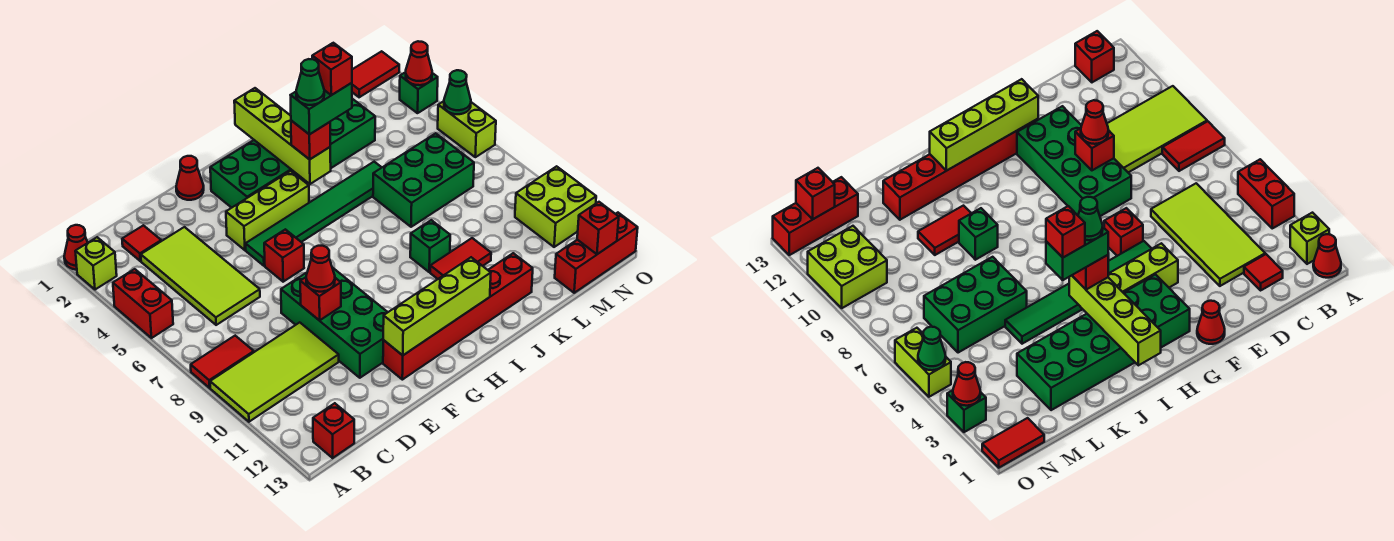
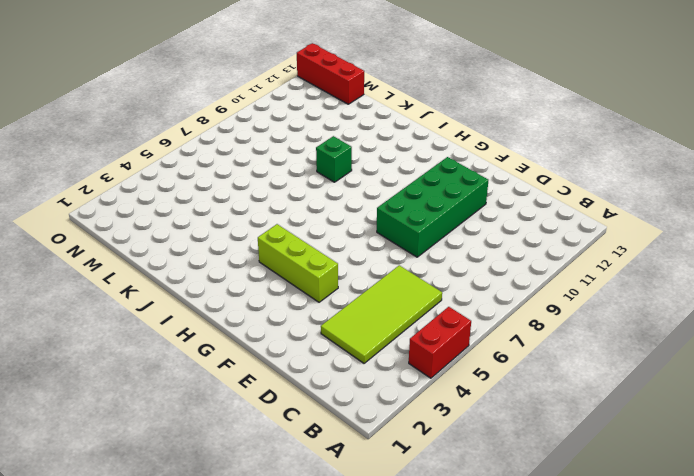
none -> red cone A1 level 1
none -> lime brick A2 level 1
none -> red tile A8:B8 level 1
none -> lime tile A9:D10 level 1

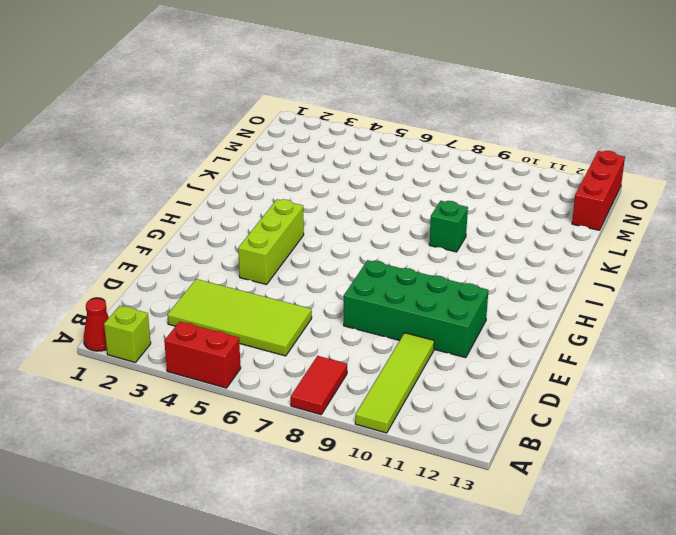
lime tile A10:D10 level 1 -> lime tile A9:D10 level 1
none -> red brick B13 level 1
none -> red tile C2 level 1
none -> red cone F1 level 1
none -> green tile F5:K5 level 1

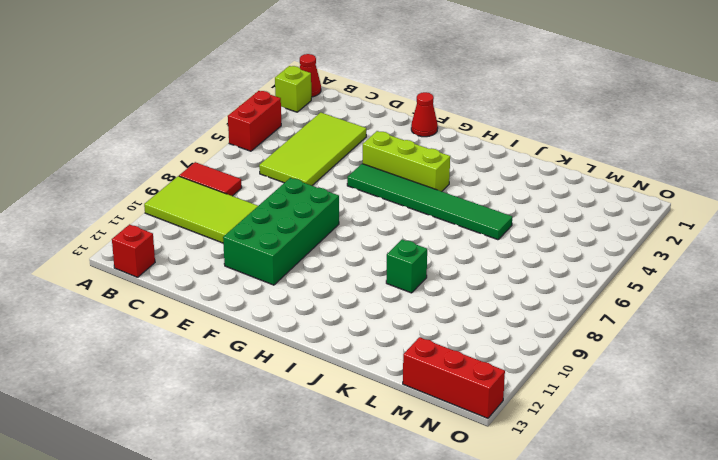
none -> red tile C2 level 1
none -> red brick F6 level 1
none -> red brick F12:K12 level 1
none -> green brick G2:L3 level 1

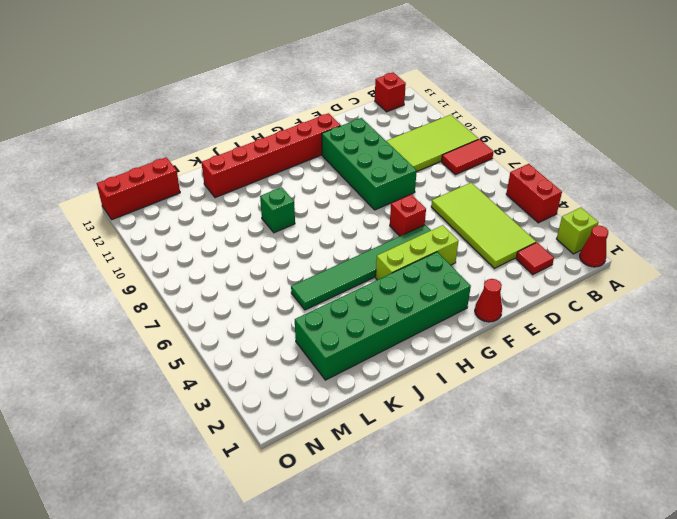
none -> red tile J10:K10 level 1
none -> green brick K6:M7 level 1
none -> red tile N1:O1 level 1
none -> lime brick N10:O11 level 1

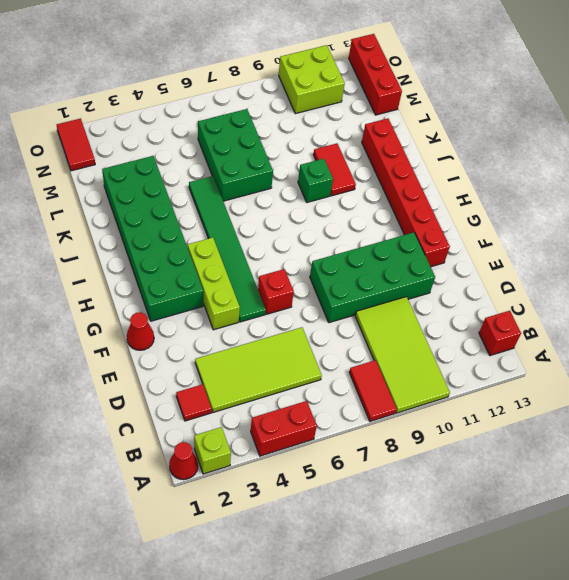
none -> green brick O3 level 1
none -> lime brick O5:O6 level 1
none -> red brick E9 level 2
none -> lime brick F12:I12 level 2

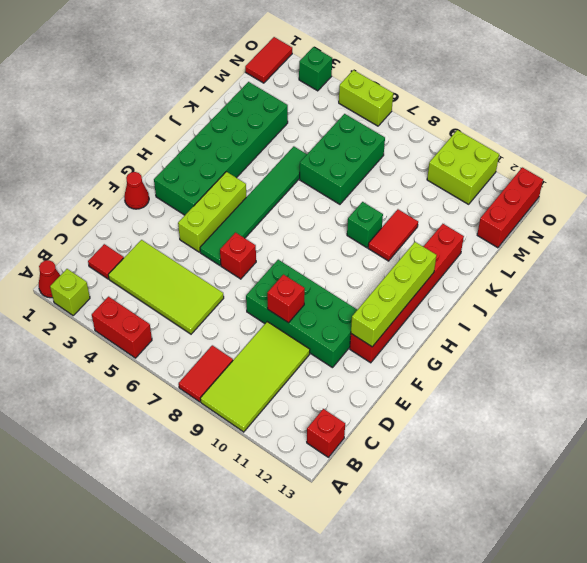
none -> lime brick I1:I4 level 2
none -> red brick N13 level 2
none -> red cone O3 level 2
none -> green cone O5 level 2

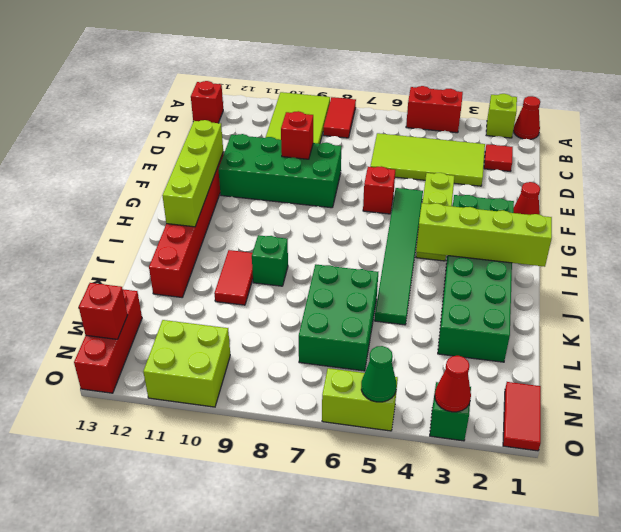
none -> red cone E9 level 3
none -> red brick I4 level 3
none -> green brick I4:J4 level 4
none -> green cone I4 level 5

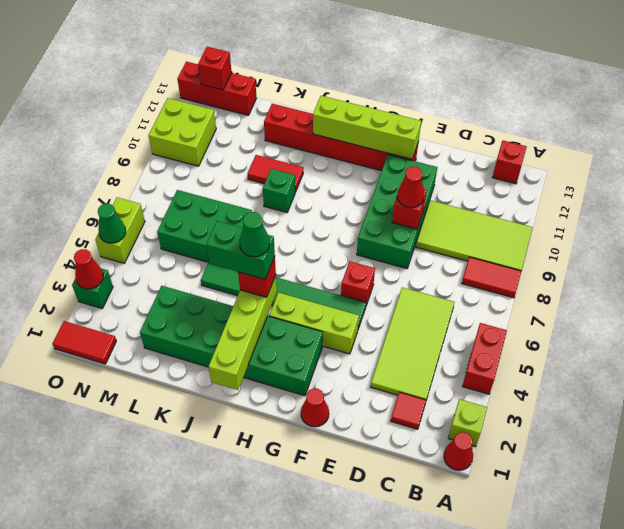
none -> red brick J4 level 5

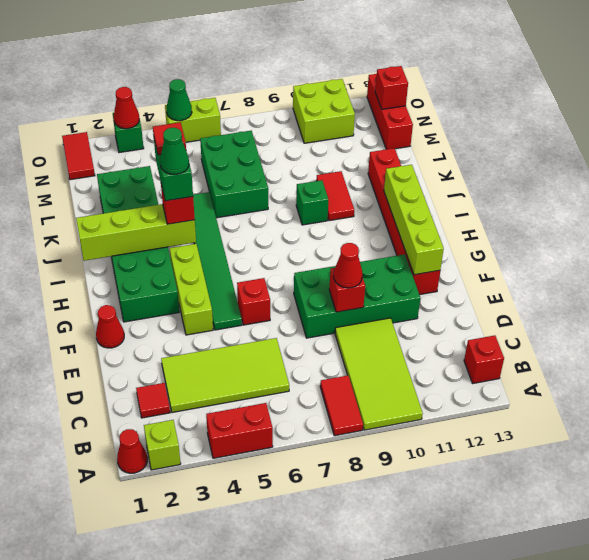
red tile J4 level 5 -> red brick J4 level 5

